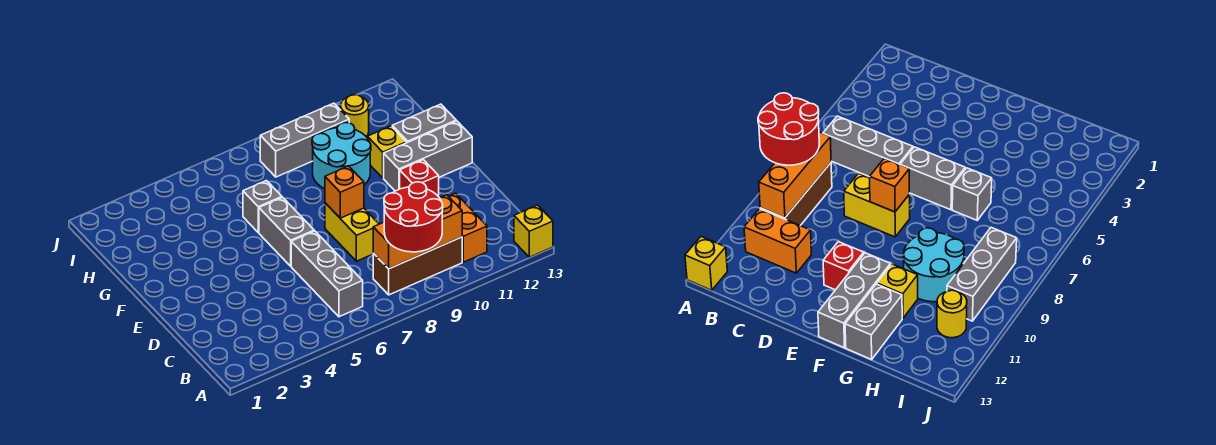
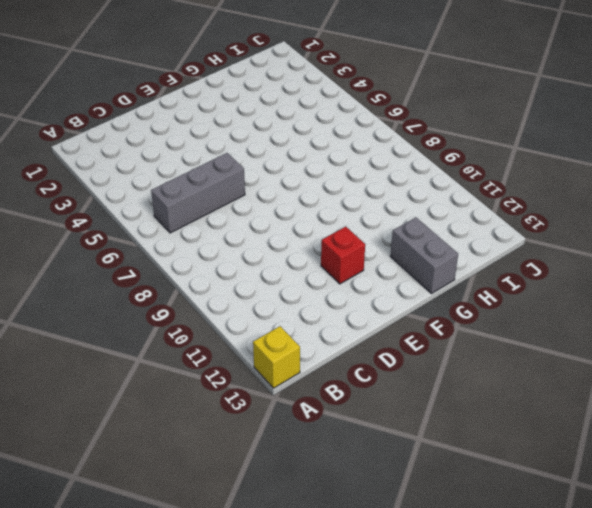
none -> brown brick B8:B10 level 1
none -> orange brick B11:C11 level 1
none -> yellow brick D8:E8 level 1

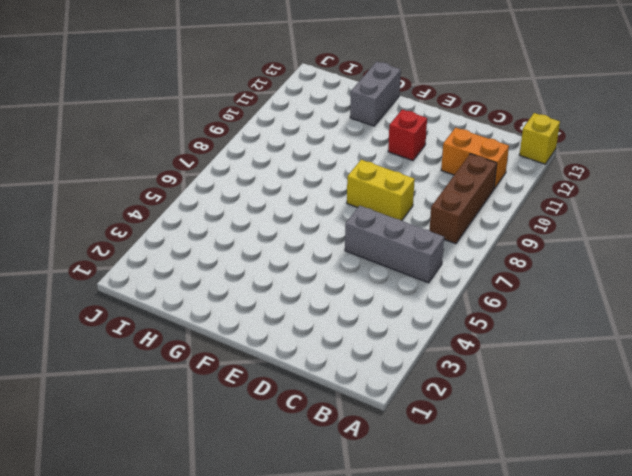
none -> grey brick E6:F6 level 1
none -> grey brick F11:F13 level 1
none -> grey brick G6 level 1

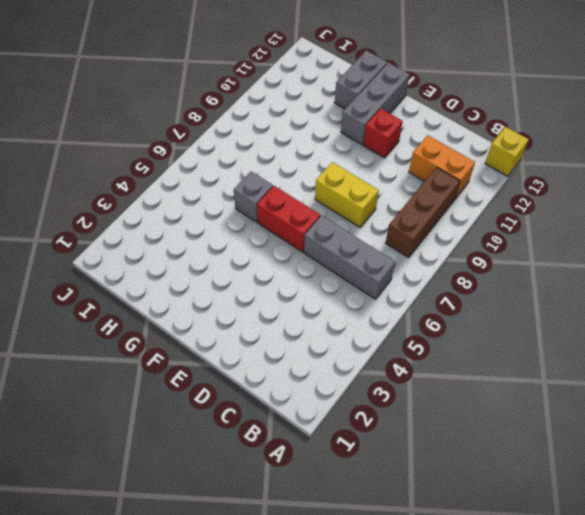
red brick E6:F6 level 1 -> grey brick E6:F6 level 1
none -> cyan round brick G9:H10 level 1
none -> yellow brick G11 level 1
none -> grey brick I8:I10 level 1

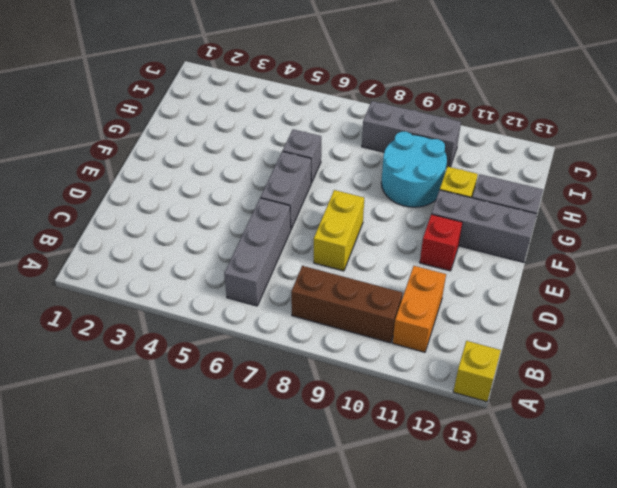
none -> yellow round brick I11 level 1
none -> orange brick B8:B10 level 2
none -> orange brick E8 level 2

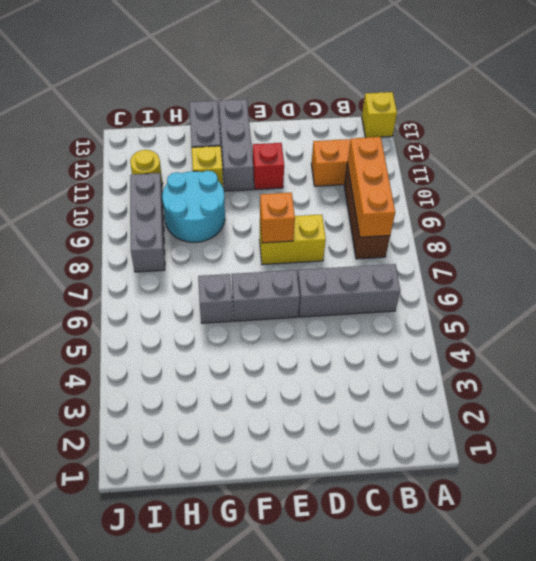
none -> red round brick A8:B9 level 3

